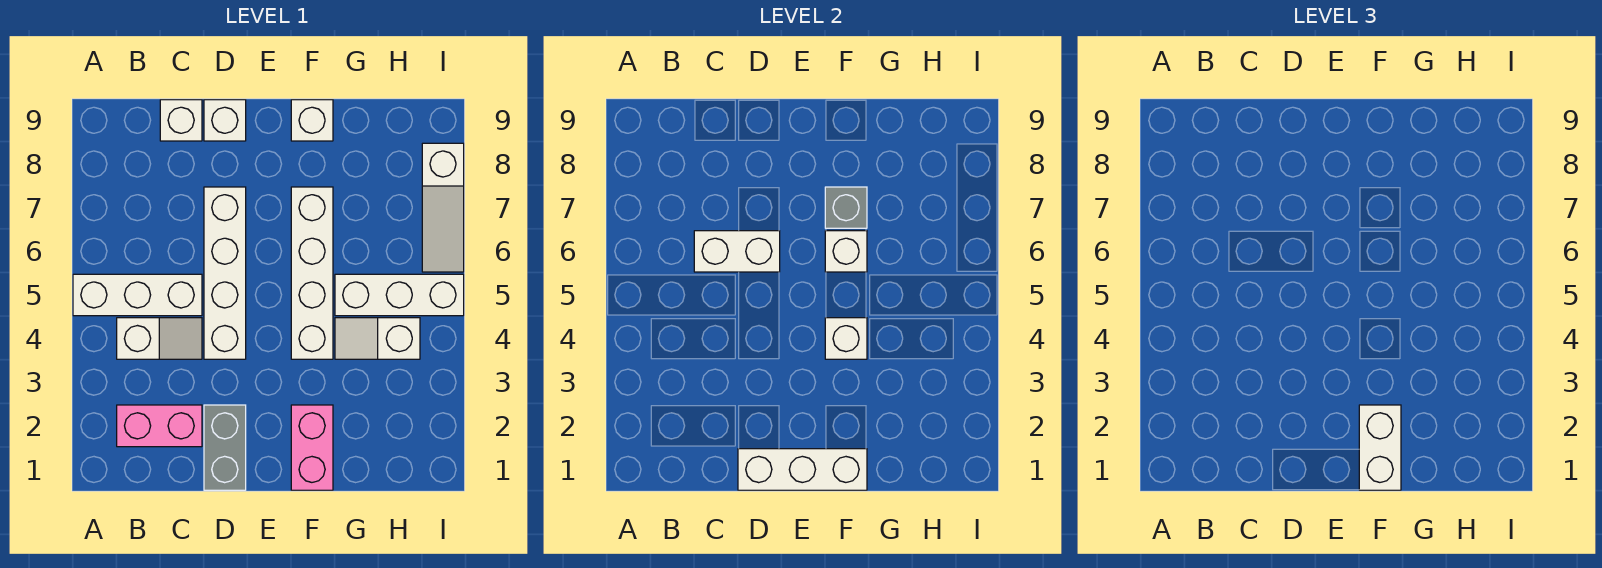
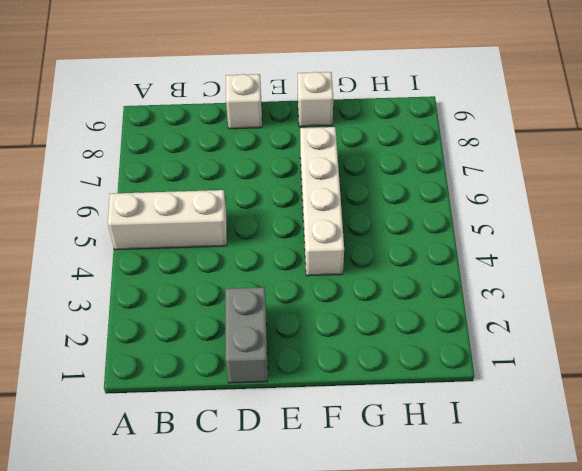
none -> pink brick B2:C2 level 1
none -> white slope B4:C4 level 1 top B
none -> white brick C9 level 1

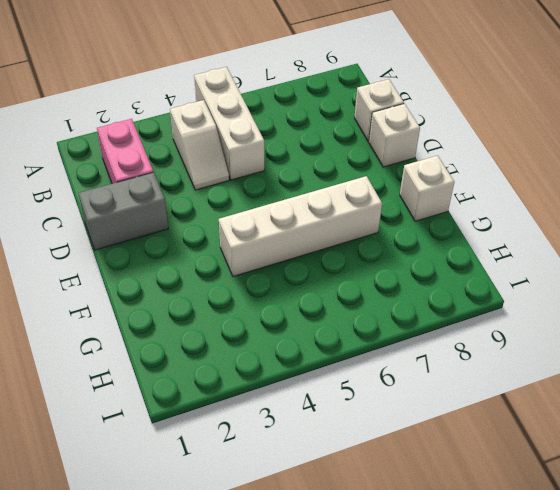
none -> white brick D4:D7 level 1
none -> pink brick F1:F2 level 1
none -> white slope G4:H4 level 1 top H

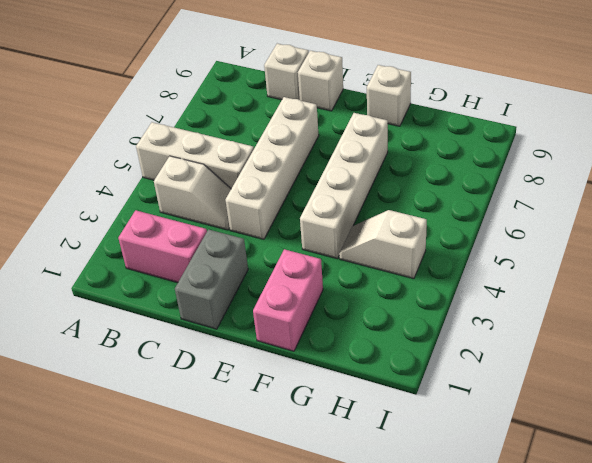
none -> white brick G5:I5 level 1
none -> white slope I6:I8 level 1 top 8
none -> white brick C6:D6 level 2

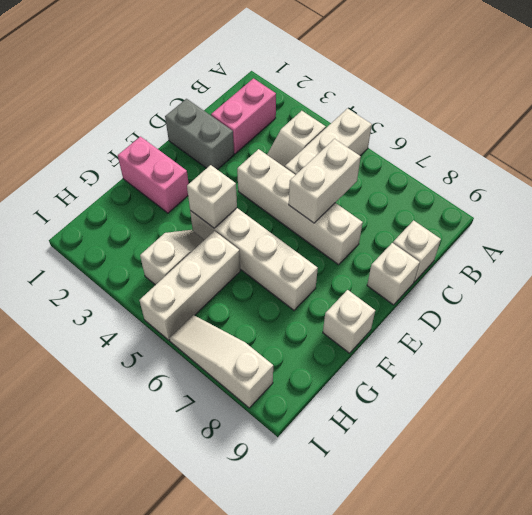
none -> white brick D1:F1 level 2
none -> white brick F6 level 2
none -> grey brick F7 level 2

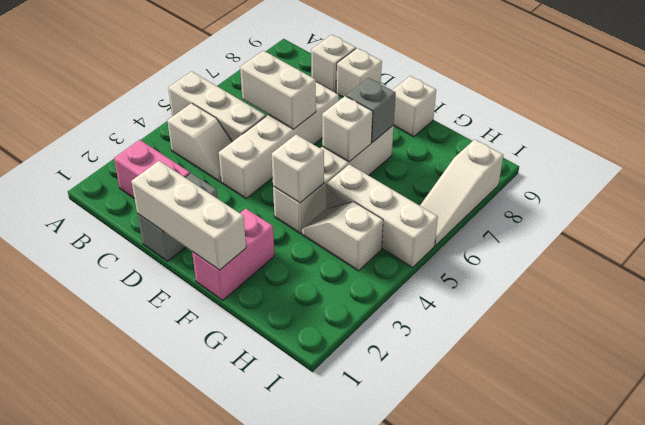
none -> white brick F1:F2 level 3

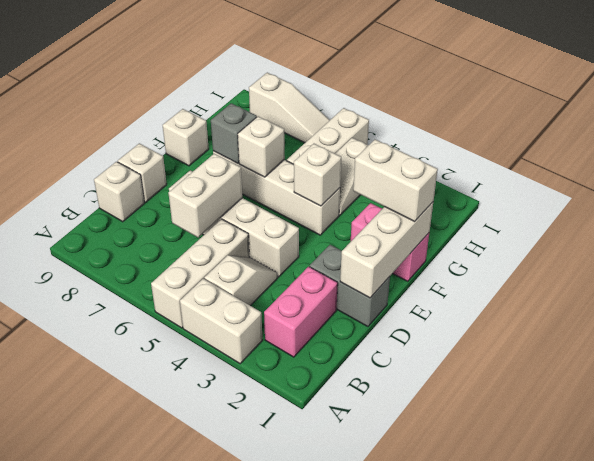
white brick A3:A4 level 1 -> none

